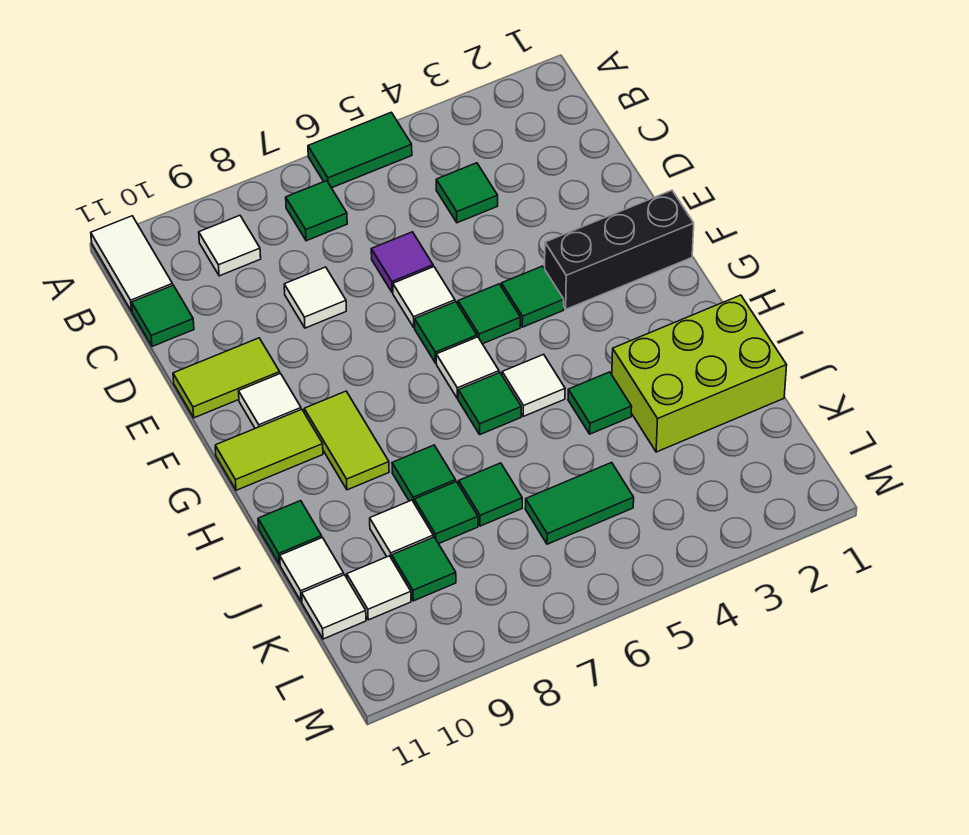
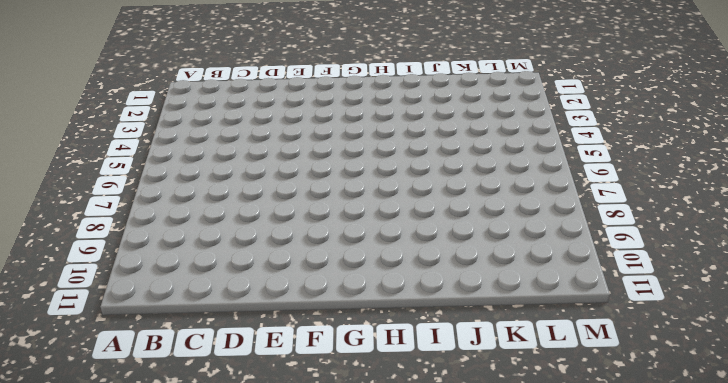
none -> green tile A5:A6 level 1
none -> white tile A11:B11 level 1
none -> green tile B7 level 1
none -> white tile B9 level 1

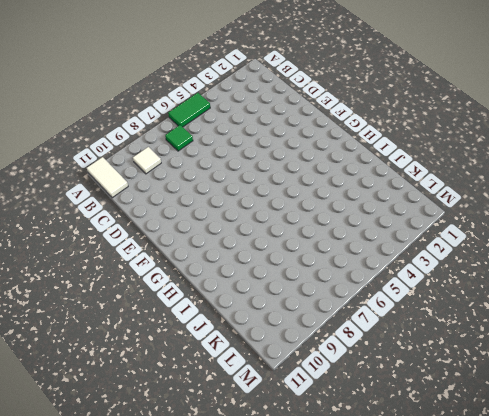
none -> green tile C4 level 1
none -> green tile C11 level 1
none -> purple tile D6 level 1
none -> white tile D8 level 1

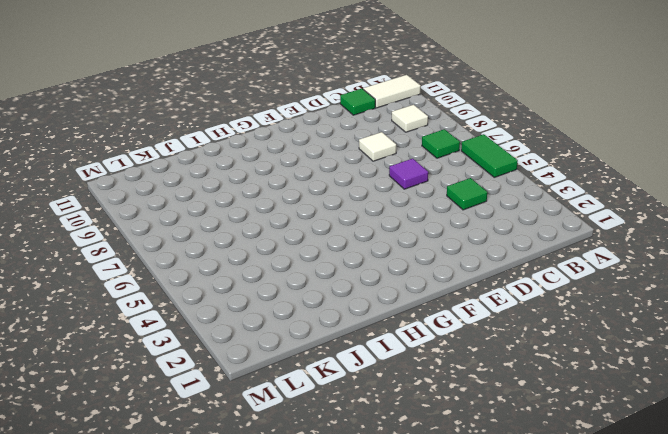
none -> white tile E6 level 1
none -> lime tile E10:E11 level 1
none -> black brick F1:F3 level 1
none -> green tile F4 level 1

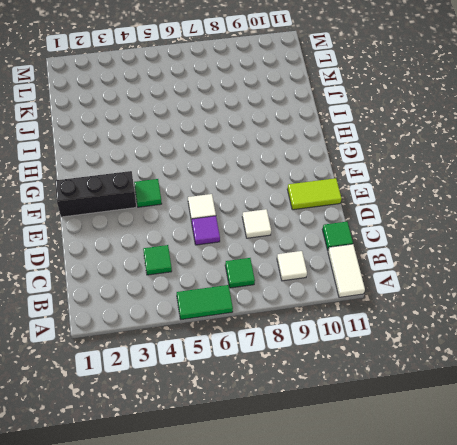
none -> green tile F5 level 1
none -> green tile F6 level 1
none -> white tile F10 level 1
none -> white tile G6 level 1

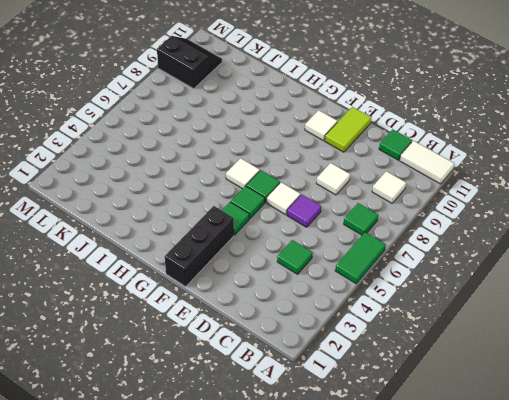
black slope L9:M10 level 1 top 9 -> none
none -> lime tile G9:H9 level 1
none -> lime tile G10:G11 level 1
none -> white tile H5 level 1
none -> green tile H6 level 1

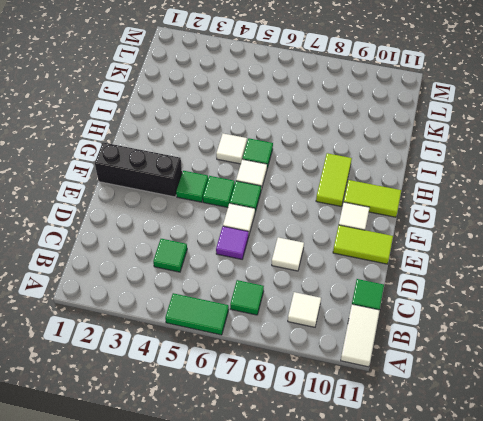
none -> lime brick I1:J3 level 1
none -> green tile I4 level 1
none -> green tile I8 level 1
none -> green tile I11 level 1

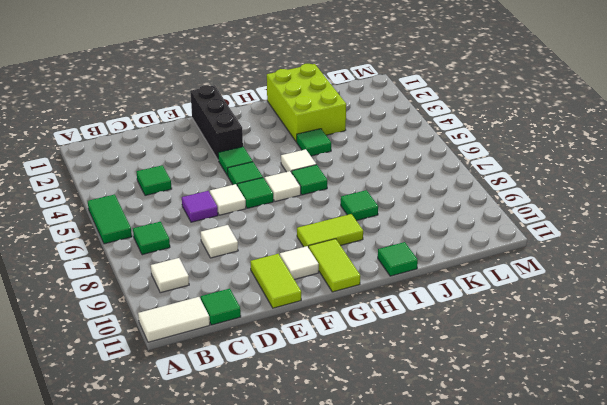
none -> green tile J7 level 1
none -> green tile J8 level 1
none -> white tile J9 level 1
none -> white tile J11 level 1

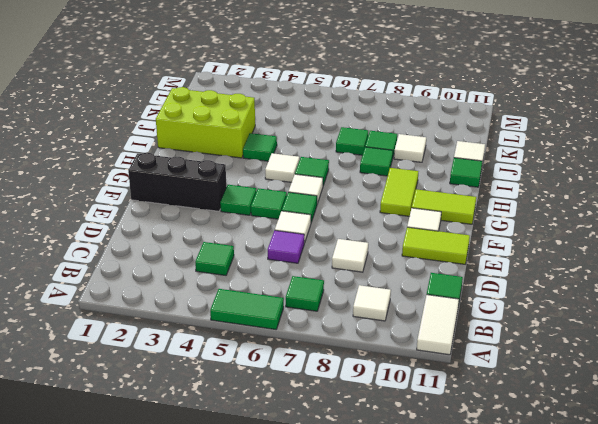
none -> green tile K5:K6 level 1
none -> green tile K9 level 1
none -> white tile K10 level 1
none -> white tile K11 level 1

